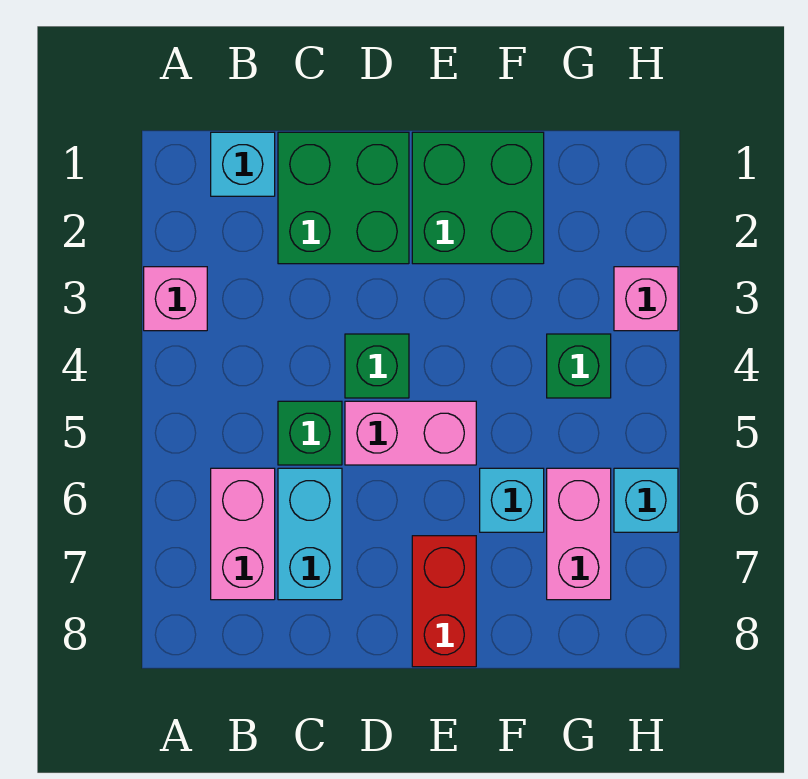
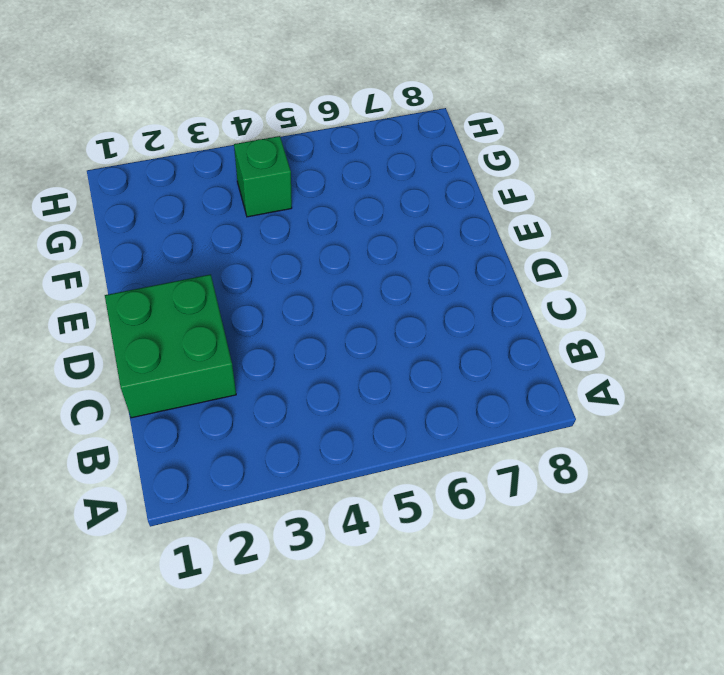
none -> pink brick A3 level 1
none -> cyan brick B1 level 1
none -> pink brick B6:B7 level 1

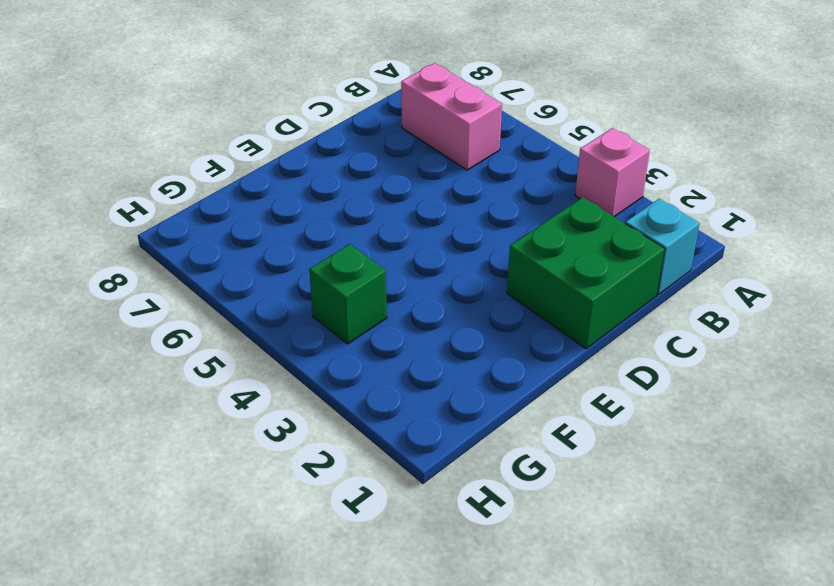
none -> green brick C5 level 1
none -> cyan brick C6:C7 level 1
none -> green brick D4 level 1

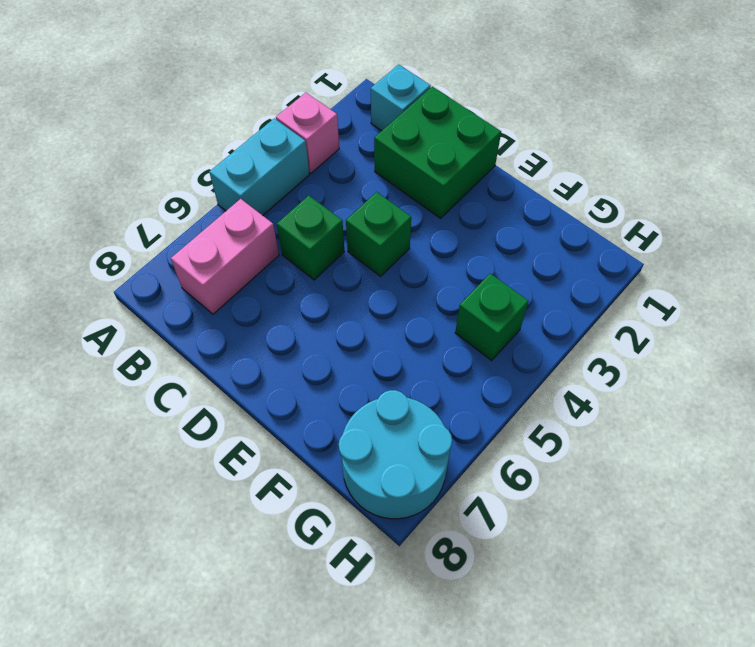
cyan brick A4:A5 level 1 -> cyan brick C6:C7 level 1
cyan round brick G7:H8 level 1 -> pink brick G6:G7 level 1
none -> pink brick D5:E5 level 1
none -> green brick E1:F2 level 1
none -> red brick E7:E8 level 1

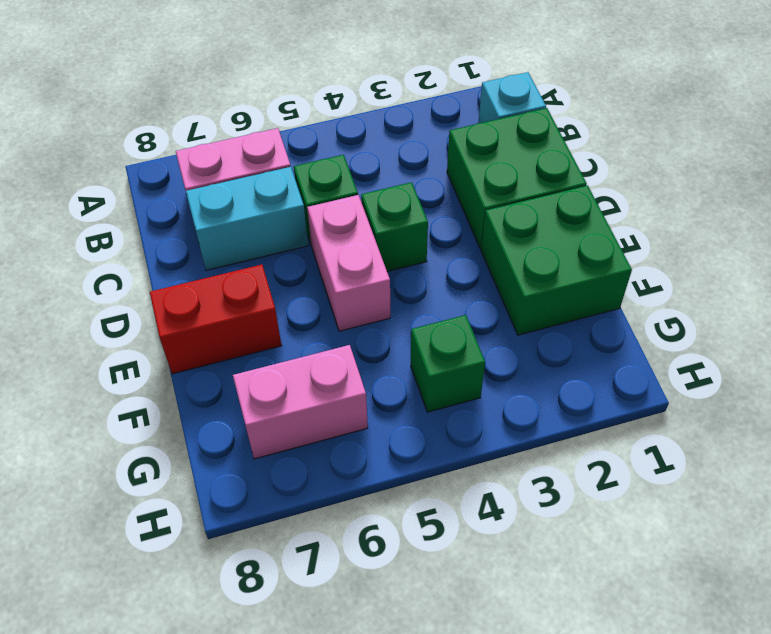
none -> pink brick A3 level 1
none -> cyan brick F6 level 1
none -> pink brick H3 level 1

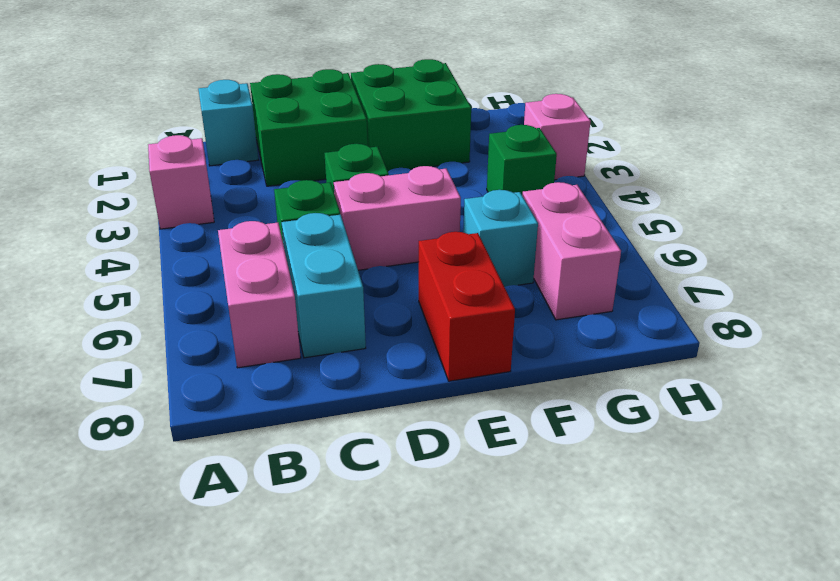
none -> cyan brick H6 level 1

